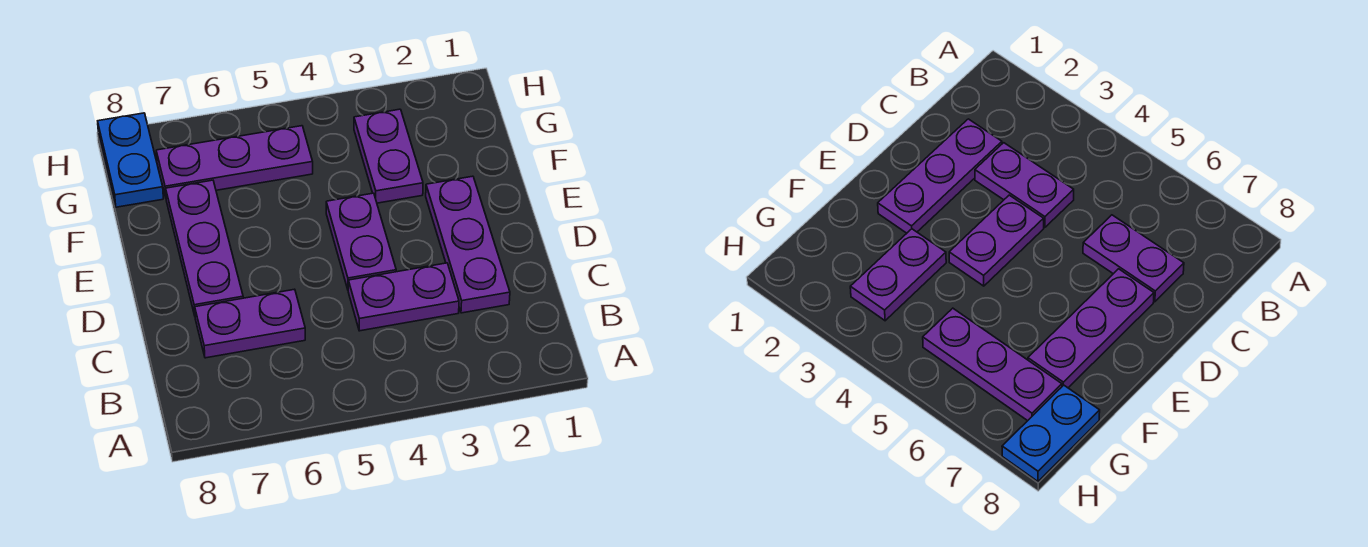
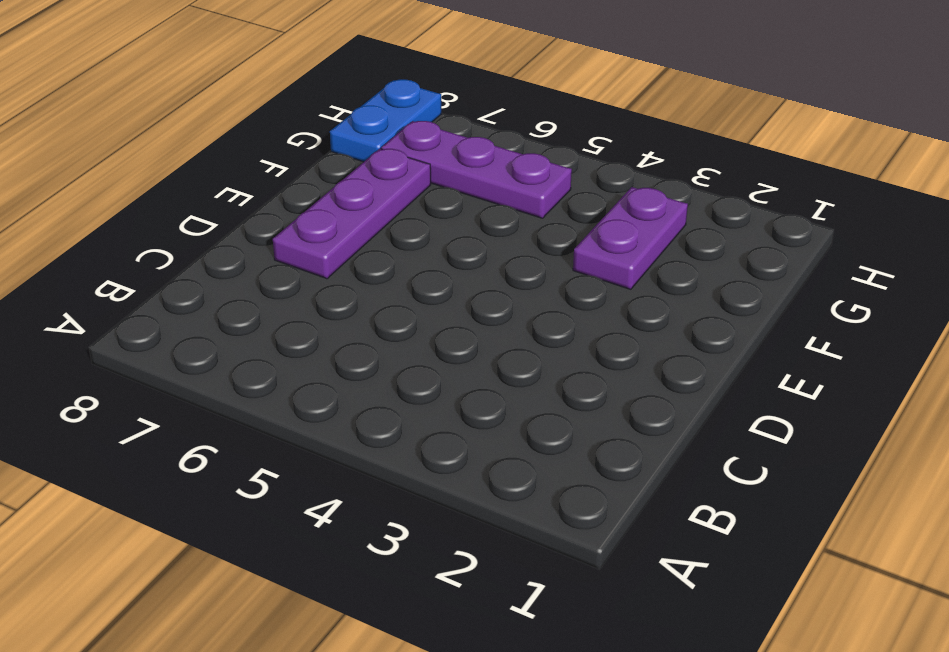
none -> purple plate C2:E2 level 1
none -> purple plate C3:C4 level 1

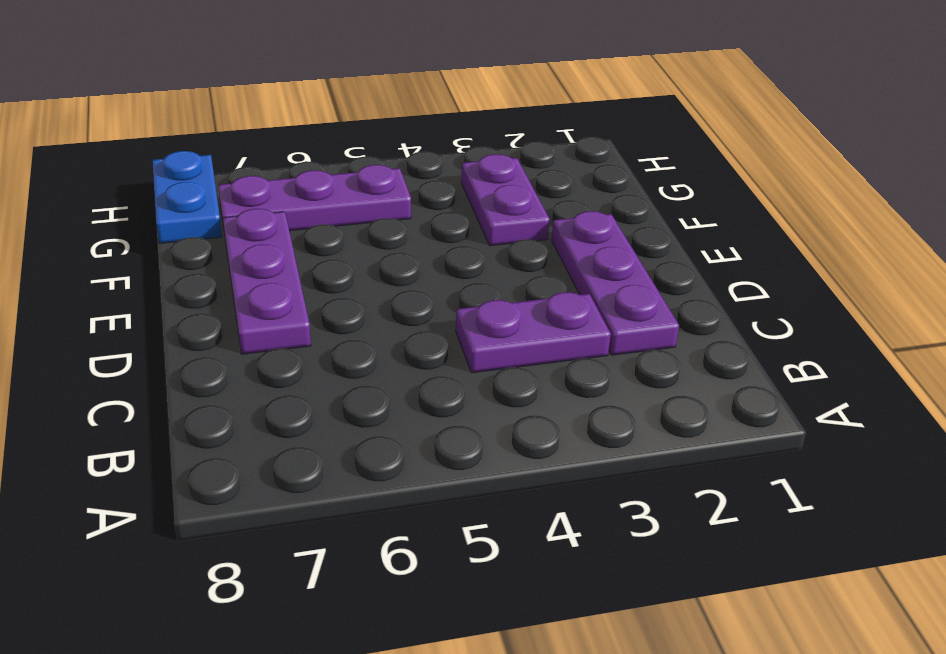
none -> purple plate C6:C7 level 1
none -> purple plate D4:E4 level 1

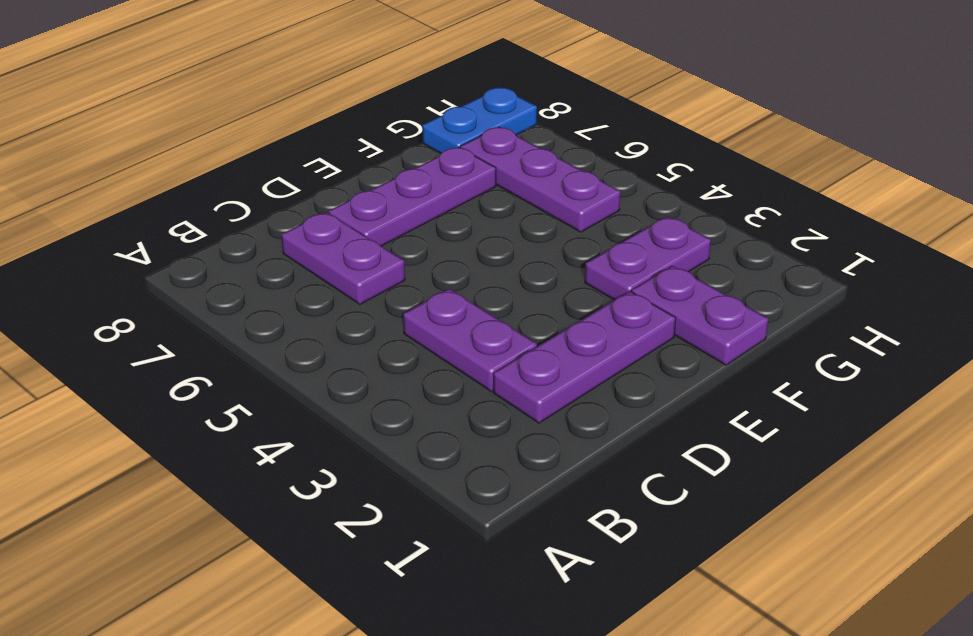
purple plate F1:F2 level 1 -> purple plate D4:E4 level 1

